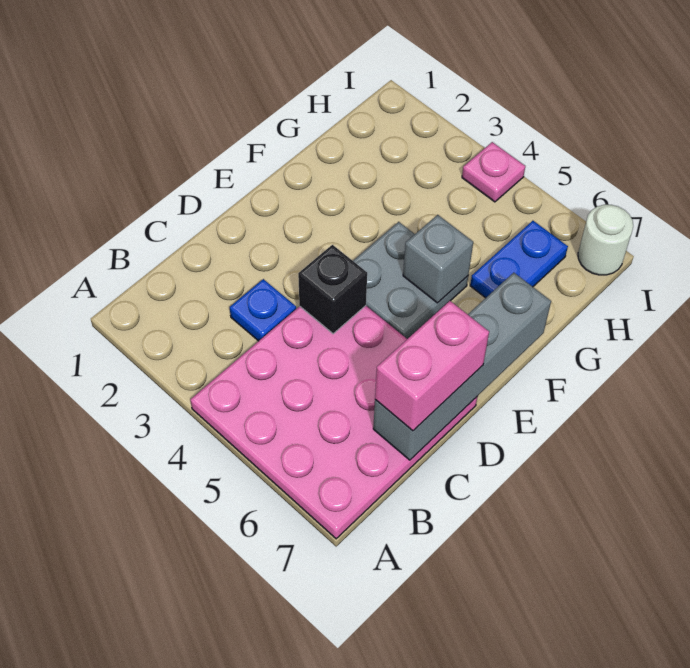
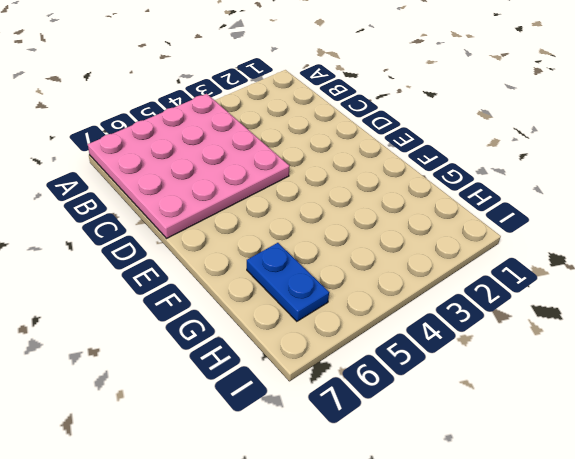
none -> blue plate C3 level 1
none -> grey plate E4:F5 level 1

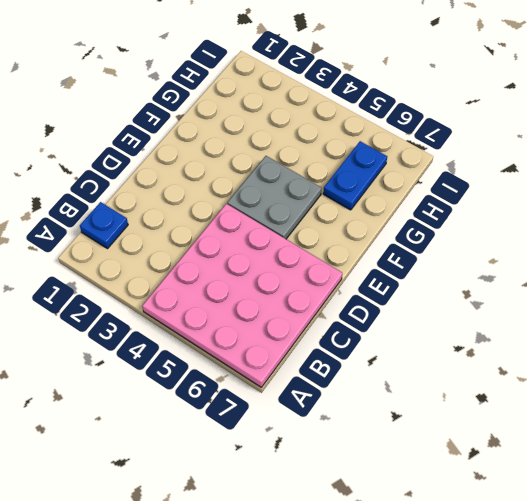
blue plate B1 level 1 -> blue plate C3 level 1
none -> pink plate I4 level 1
none -> white round brick I7 level 1

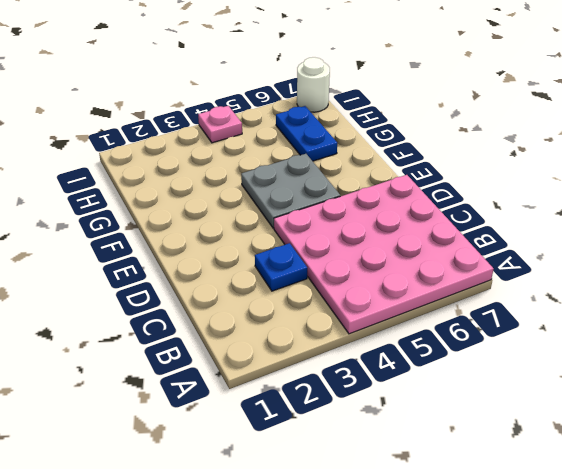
none -> grey brick C7:F7 level 2
none -> black brick D4 level 2

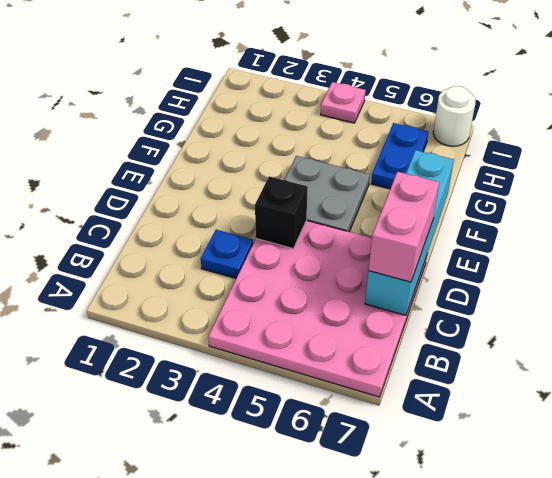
cyan brick C7:F7 level 2 -> grey brick C7:F7 level 2
none -> grey brick F5 level 2

